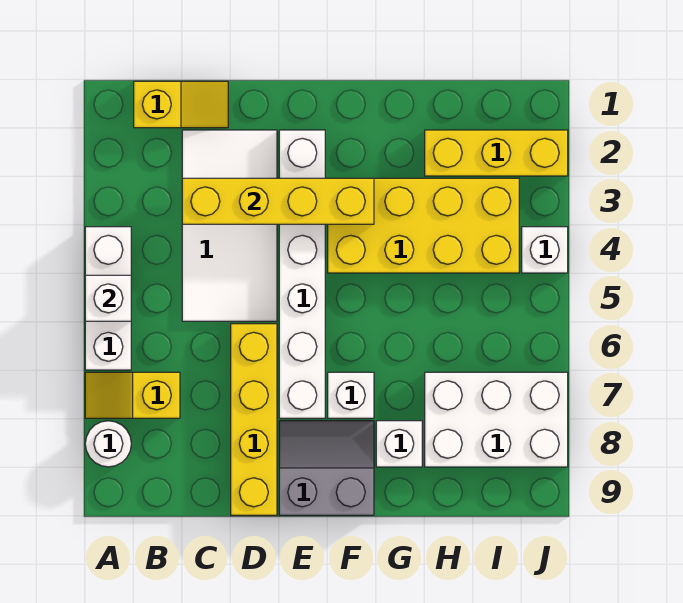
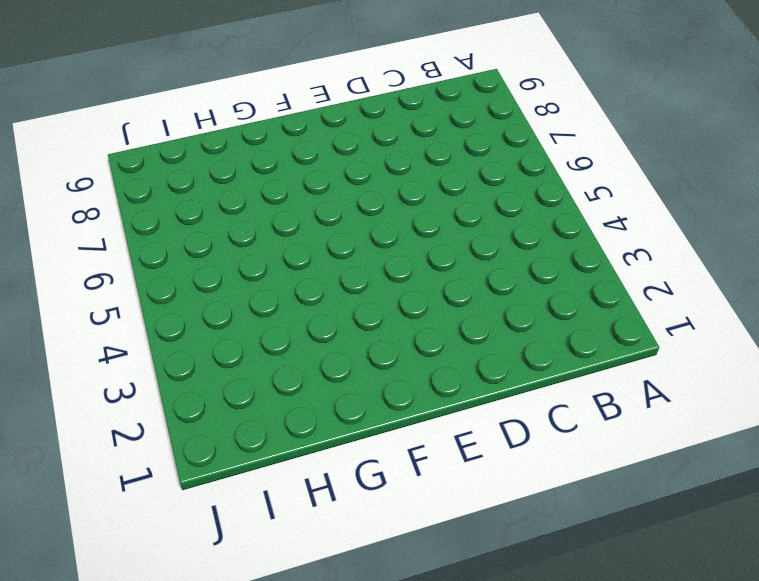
none -> white brick A4:A6 level 1
none -> yellow slope A7:B7 level 1 top B
none -> white round brick A8 level 1

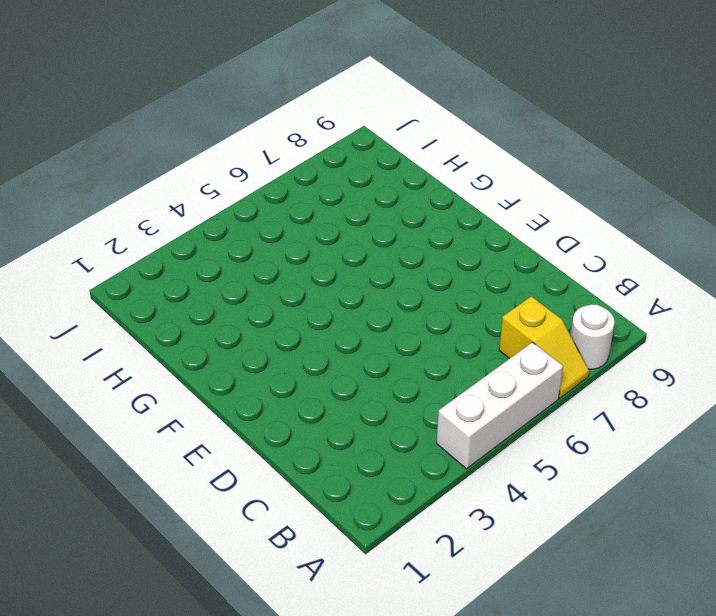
none -> yellow slope B1:C1 level 1 top B
none -> white tile C2:D5 level 1
none -> yellow brick D6:D9 level 1

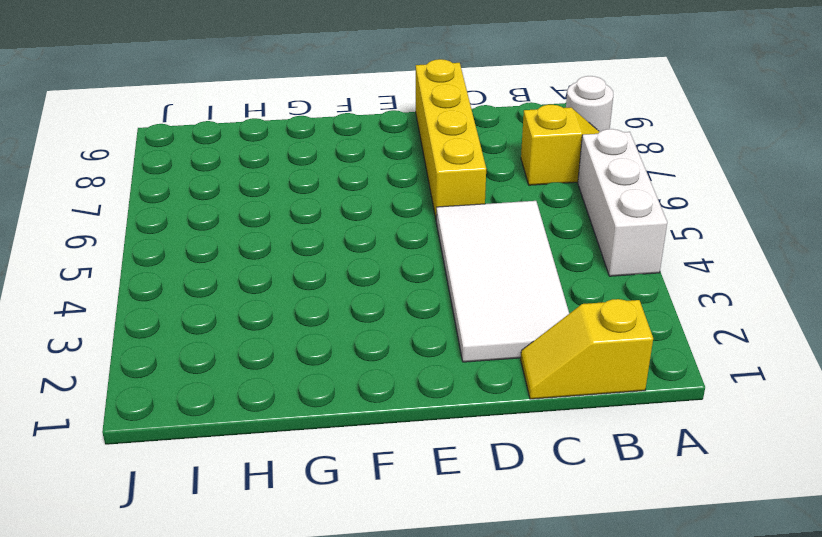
none -> white brick E2:E7 level 1
none -> grey slope E8:F9 level 1 top 9
none -> yellow brick F3:I4 level 1

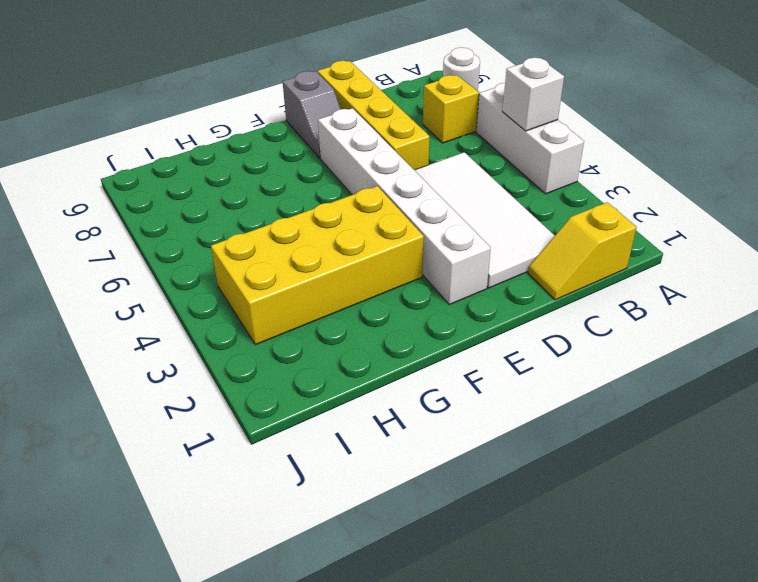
grey slope E8:E9 level 1 top 9 -> grey slope E8:F9 level 1 top 9
none -> white brick F7 level 1
none -> white brick G8 level 1
none -> yellow brick H2:J2 level 1

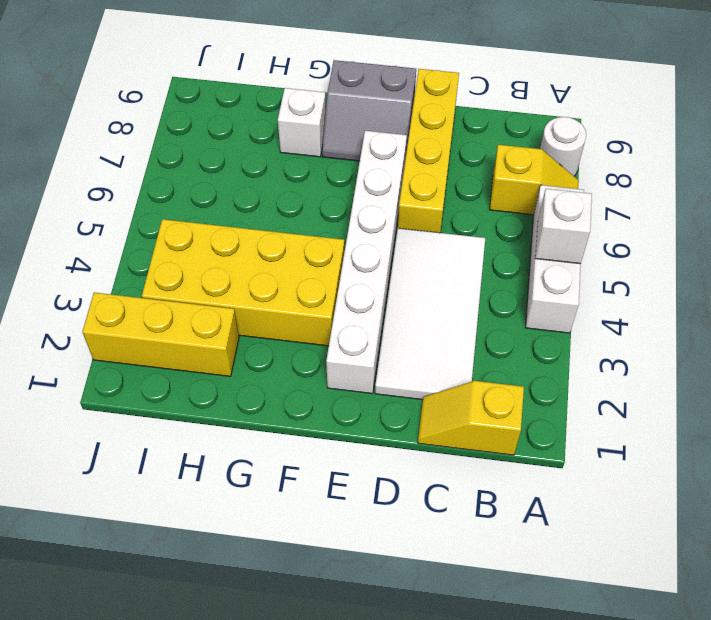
none -> white brick F7 level 1
none -> white brick H7:J8 level 1
none -> white brick J4 level 1

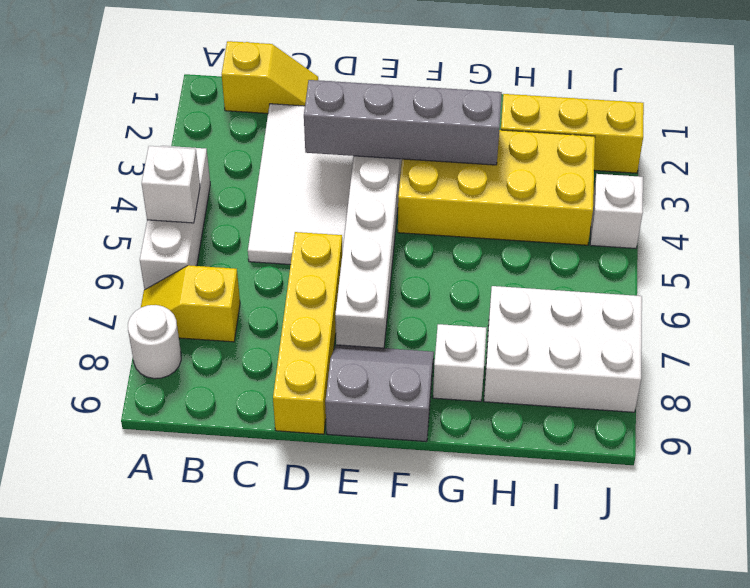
grey brick D3:G3 level 2 -> yellow brick C3:F3 level 2
none -> white brick F7 level 1

